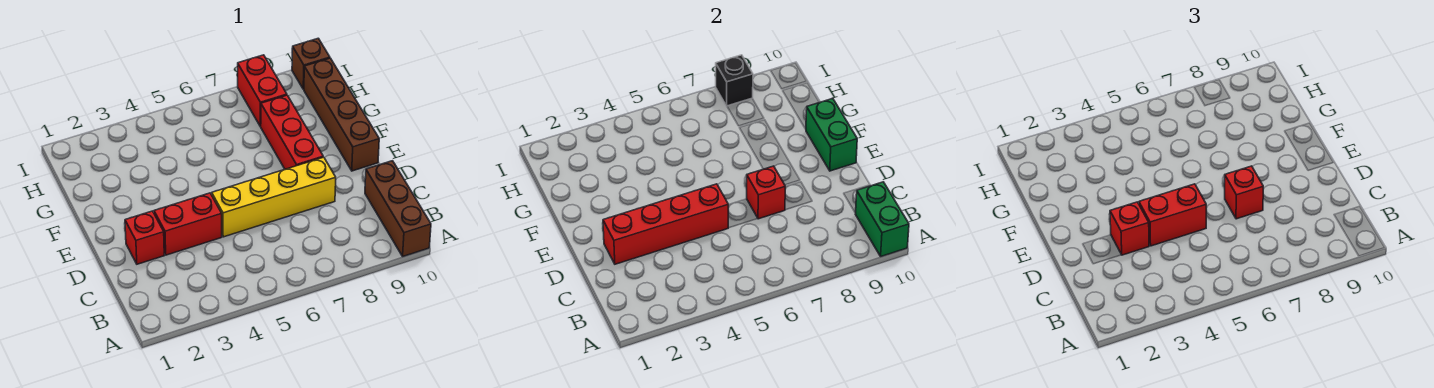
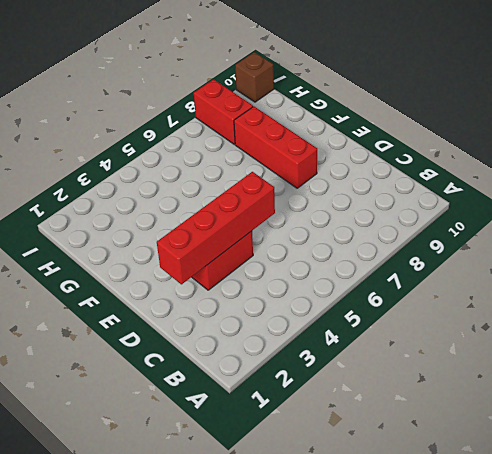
none -> brown brick A10:C10 level 1
none -> red brick D2 level 1
none -> yellow brick D5:D8 level 1

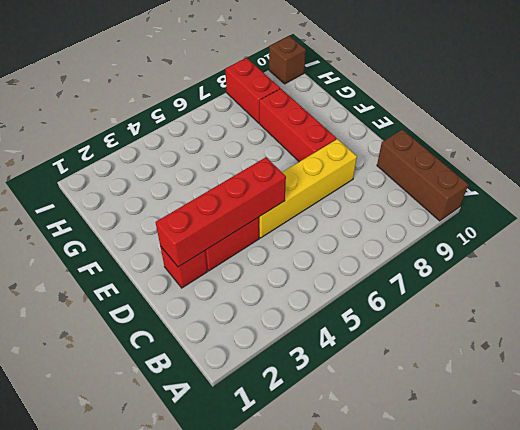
none -> brown brick E10:H10 level 1
none -> green brick A10:B10 level 2
none -> red brick D7 level 2

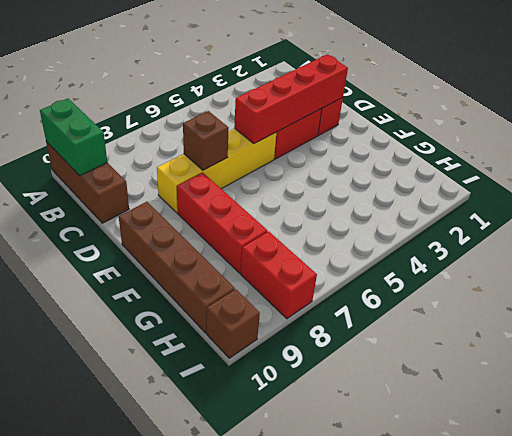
brown brick D7 level 2 -> red brick D7 level 2
none -> green brick E10:F10 level 2
none -> black brick I8 level 2
none -> red brick D3 level 3

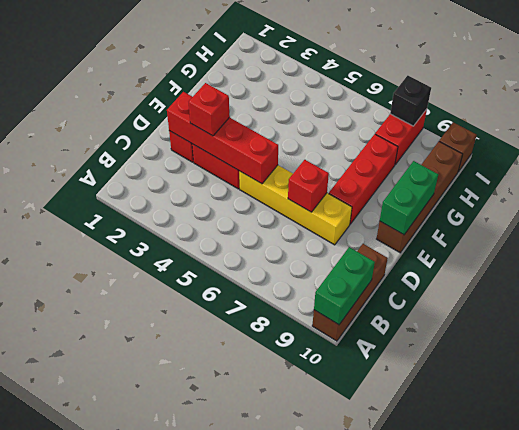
none -> red brick D4:D5 level 3
none -> red brick D7 level 3

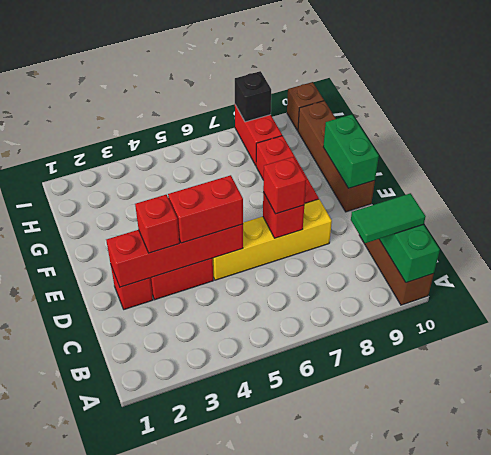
green tile B9:B10 level 3 -> none

